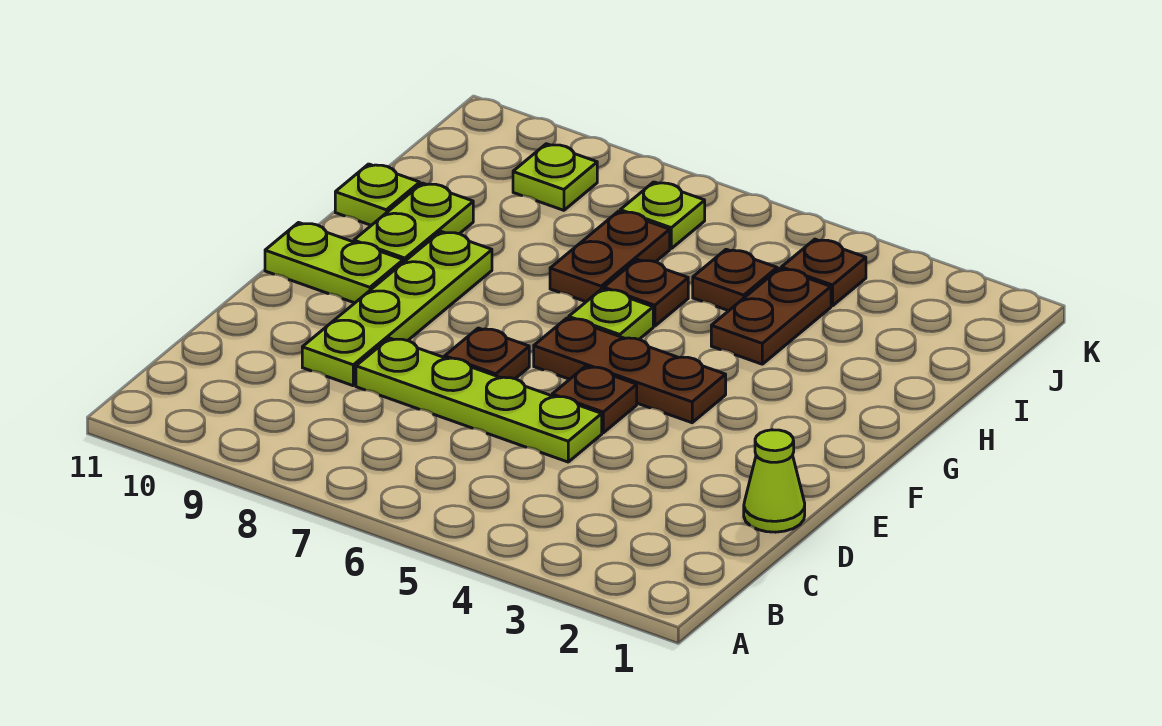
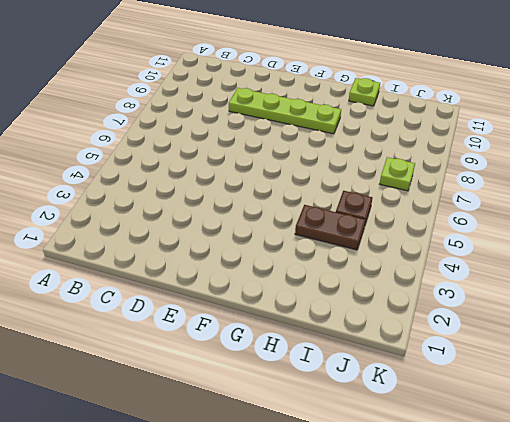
none -> lime cone D1 level 1
none -> lime plate D5:D8 level 1
none -> brown plate E5 level 1

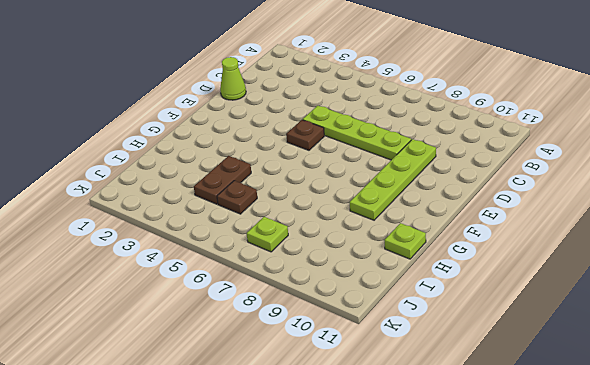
none -> brown plate E7 level 1
none -> brown plate F4:F6 level 1
none -> lime plate F10:F11 level 1

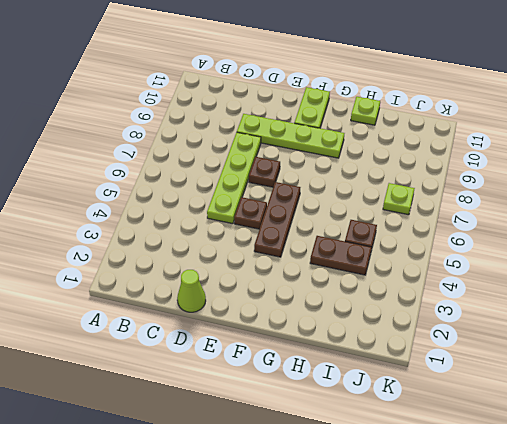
none -> lime plate G6 level 1
none -> lime plate G10:H10 level 1
none -> brown plate H6 level 1

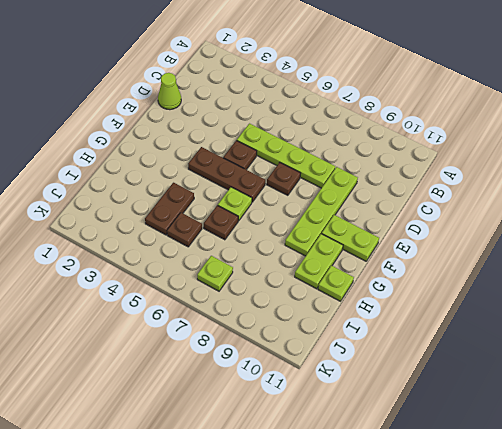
none -> brown plate H7:I7 level 1
none -> brown plate J4 level 1
none -> lime plate J9 level 1

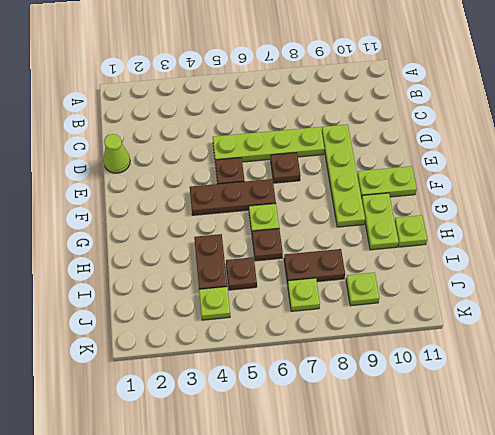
brown plate I7:I8 level 1 -> brown plate H7:I7 level 1
lime plate J4 level 1 -> brown plate J4 level 1

